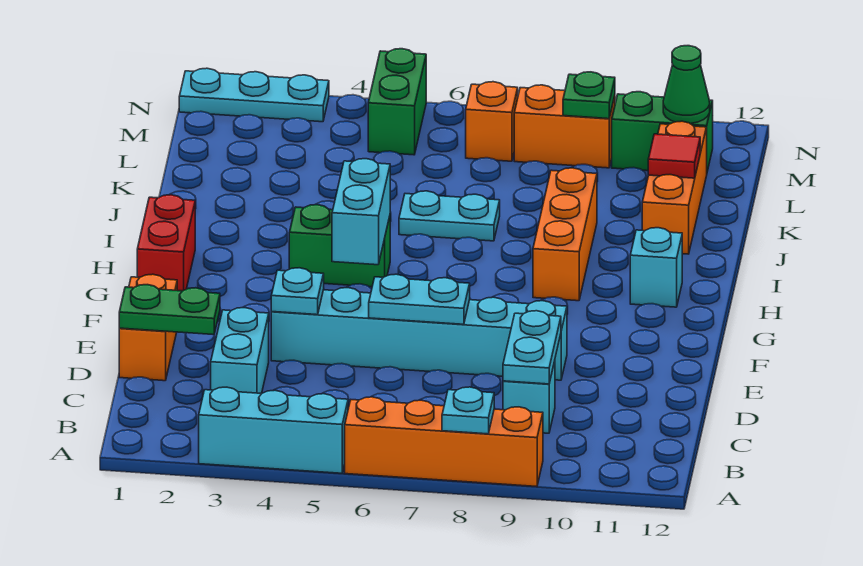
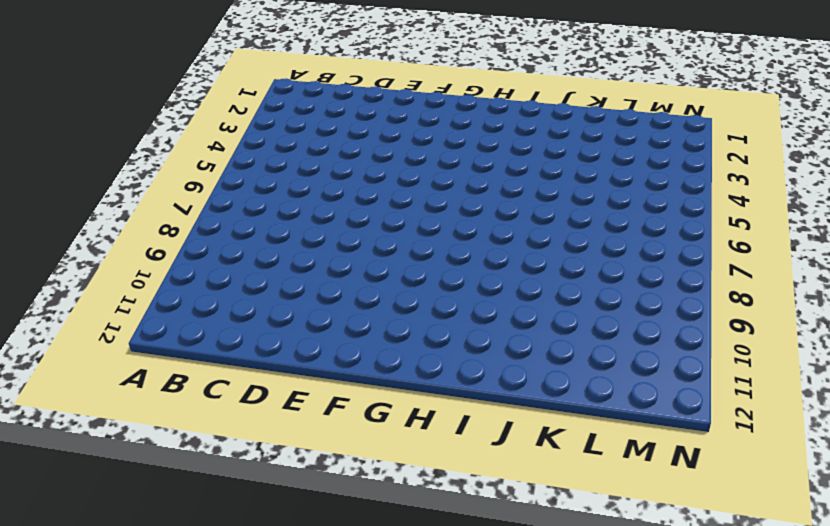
none -> cyan brick A3:A5 level 1
none -> orange brick A6:A9 level 1
none -> cyan brick C3:D3 level 1

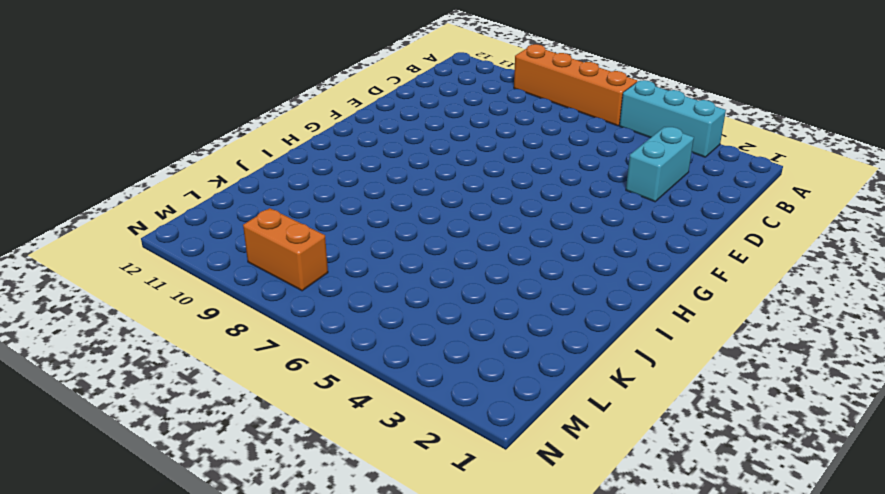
none -> cyan brick C9 level 1
none -> orange brick D1:E1 level 1
none -> cyan brick E4:E9 level 1

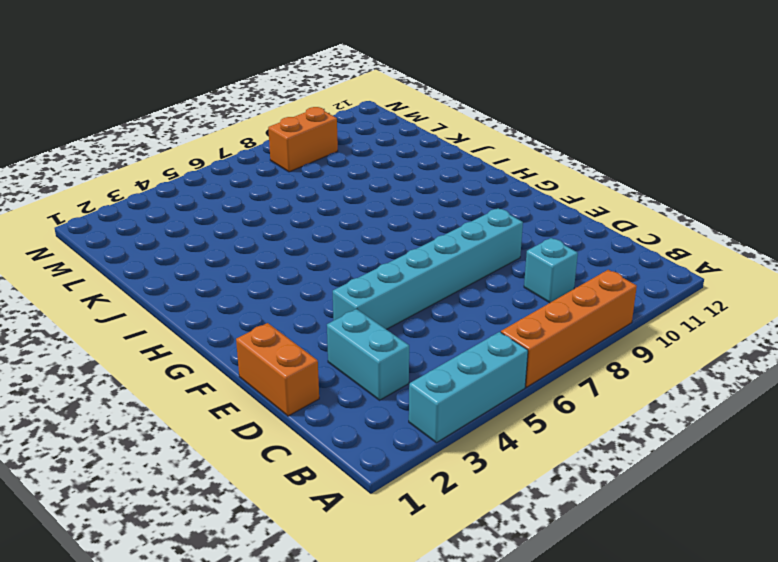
none -> red brick G1:H1 level 1
none -> green brick H4:H5 level 1
none -> orange brick H9:J9 level 1

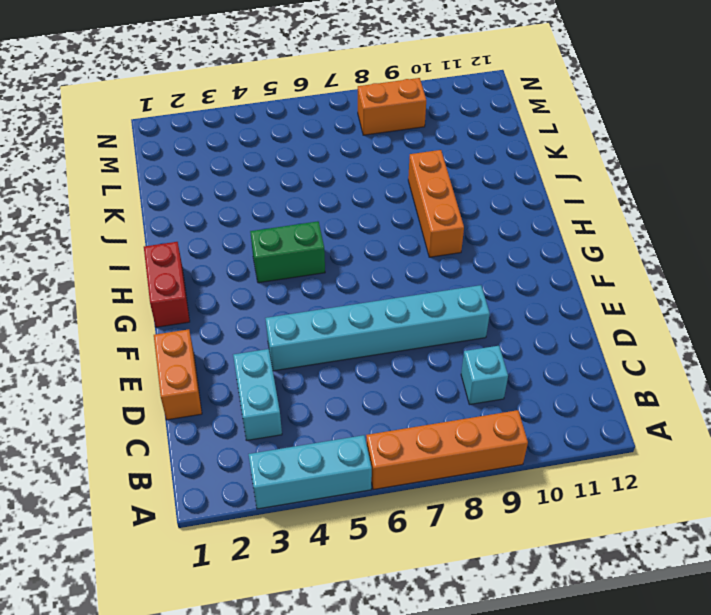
none -> cyan brick H11 level 1
none -> cyan plate J6:J7 level 1
none -> orange brick J11:L11 level 1

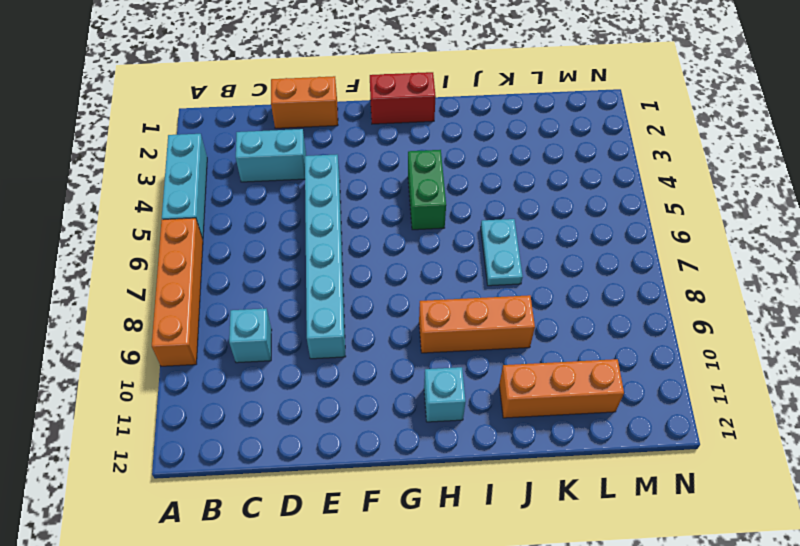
none -> green brick M5:N5 level 1
none -> orange brick M7 level 1
none -> orange brick M8:M9 level 1

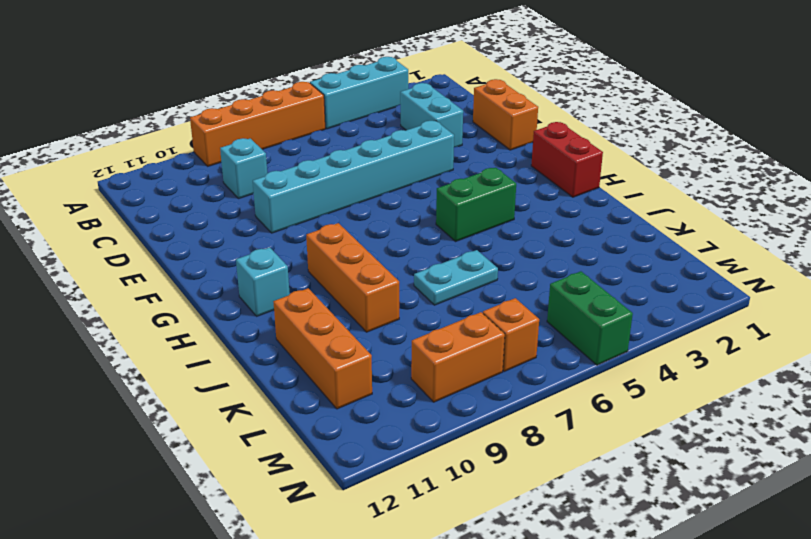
none -> green brick M10:M11 level 1
none -> cyan plate N1:N3 level 1
none -> cyan plate A8 level 2

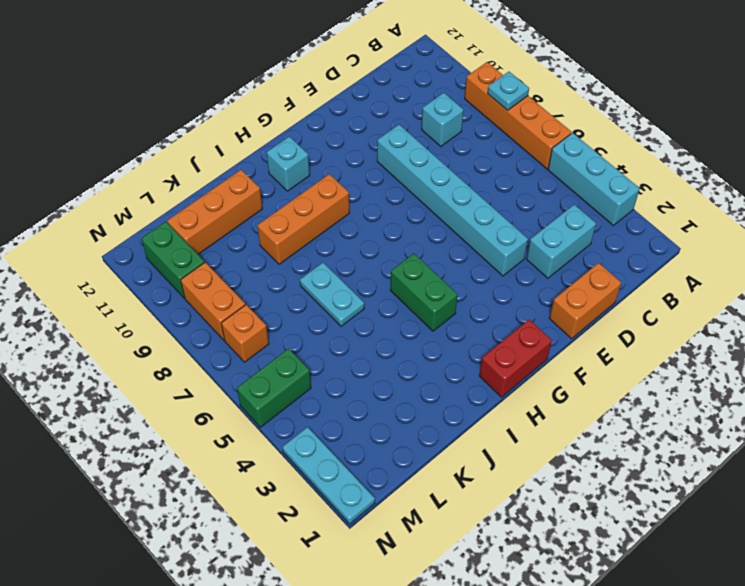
none -> cyan plate C9:D9 level 2
none -> green plate D1:D2 level 2
none -> cyan plate E4 level 2

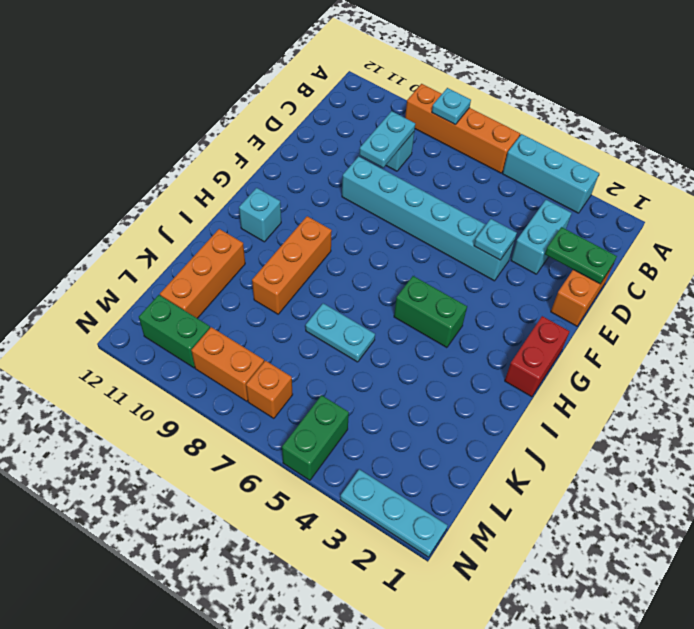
none -> cyan plate E6:E7 level 2
none -> cyan brick G5:H5 level 2
none -> red tile K11 level 2

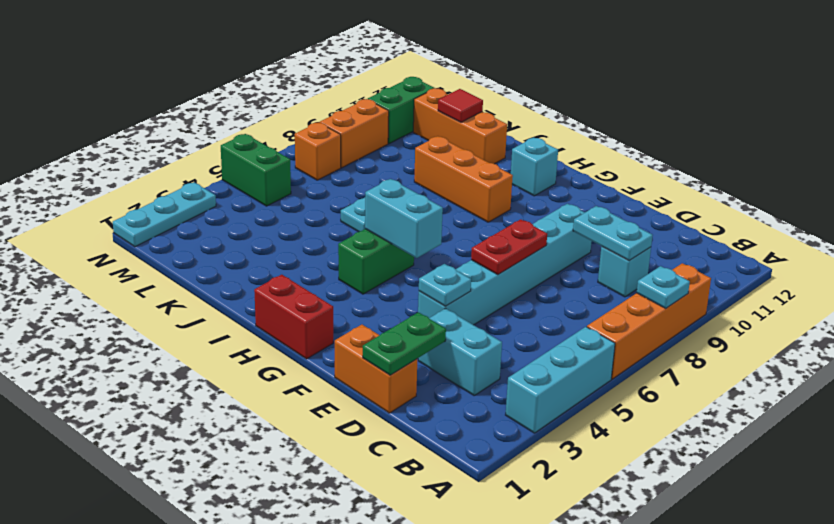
red plate E6:E7 level 2 -> cyan plate E6:E7 level 2
none -> green plate M9 level 2
none -> green cone M11 level 2

